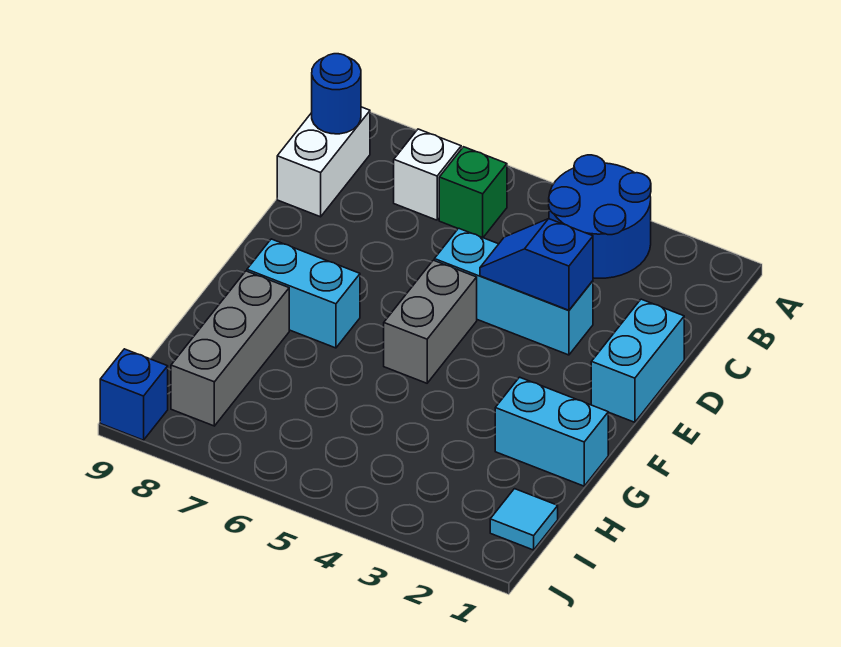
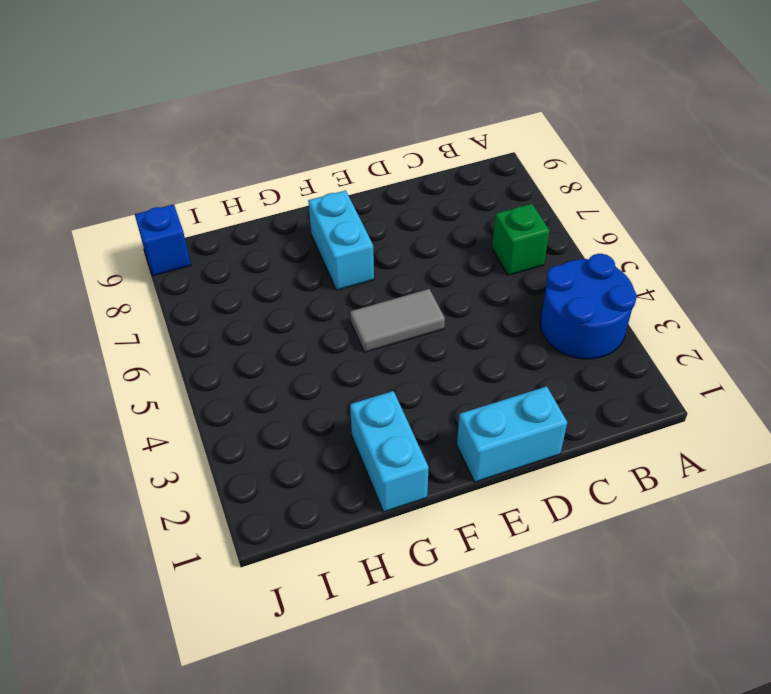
grey tile E5:F5 level 1 -> grey brick E5:F5 level 1
none -> white brick B7 level 1
none -> white brick B9:C9 level 1
none -> cyan brick D3:D5 level 1

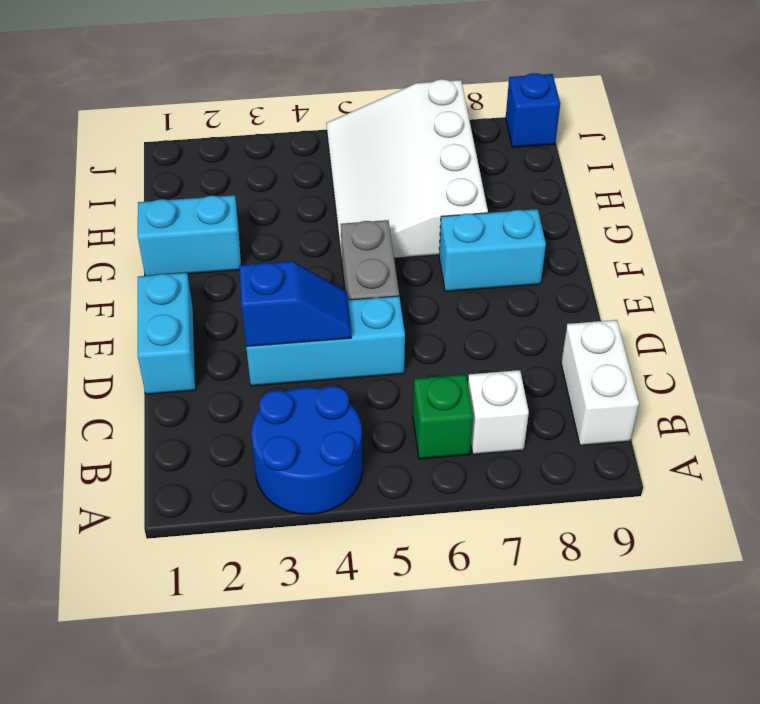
white slope G5:J7 level 1 top 7 -> none
none -> grey brick G8:I8 level 1
none -> cyan tile I1 level 1
none -> blue round brick B9 level 2

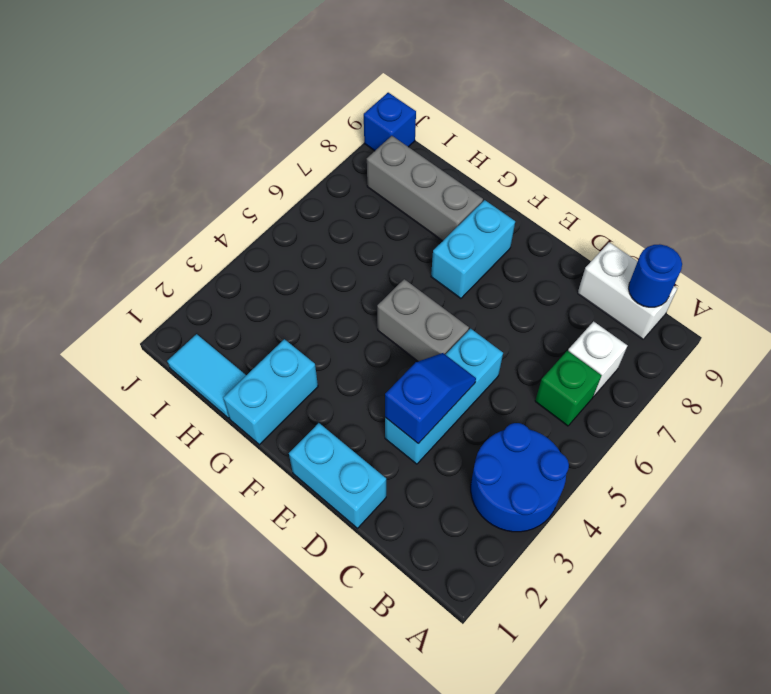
cyan tile H1:I1 level 1 -> cyan tile I1 level 1

